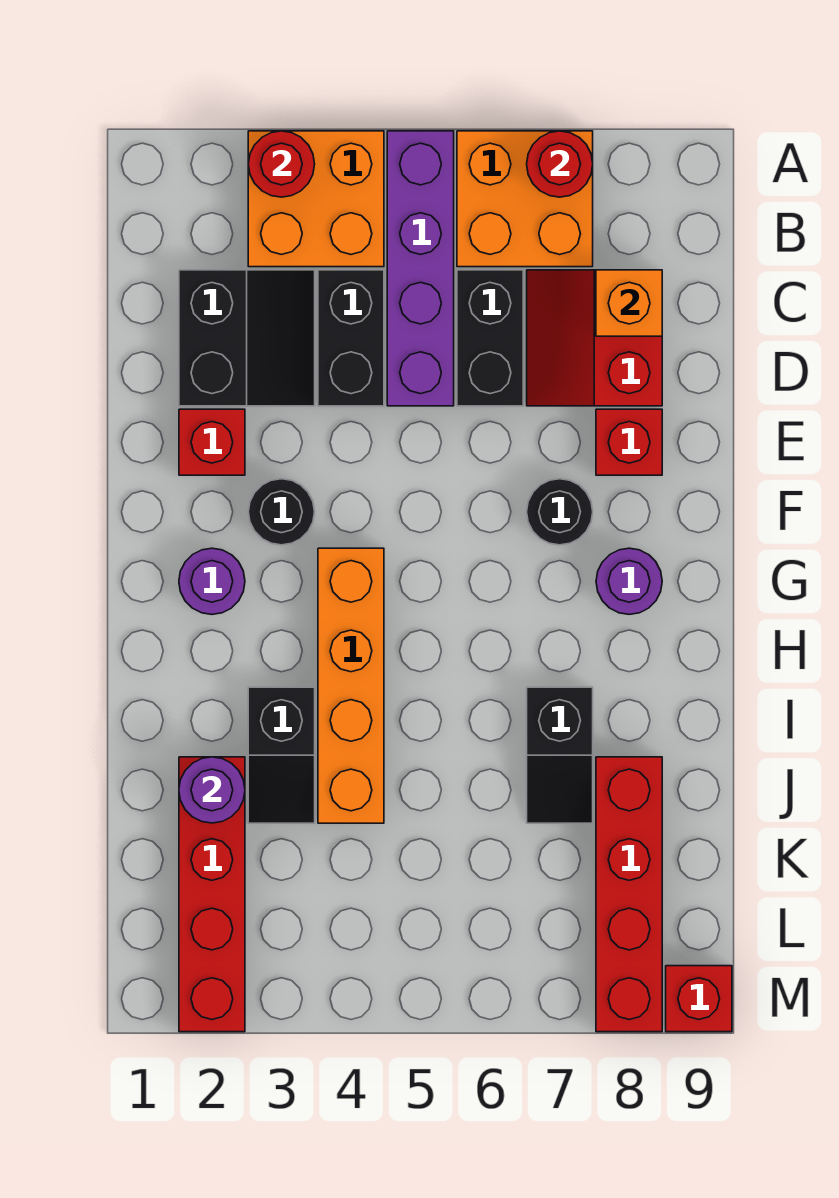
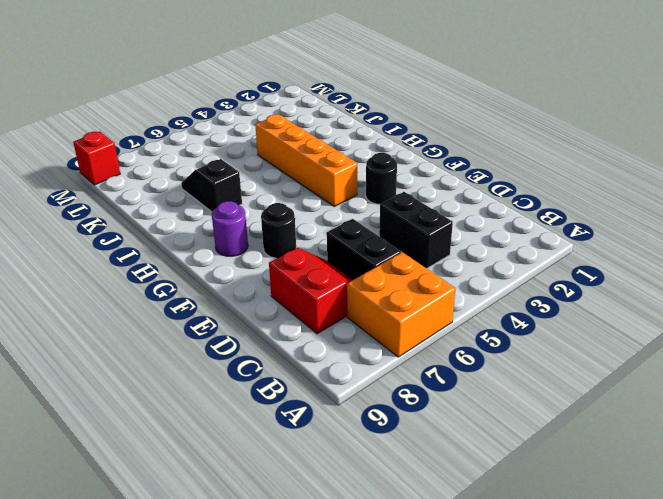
none -> orange brick A3:B4 level 1
none -> purple brick A5:D5 level 1
none -> black slope C2:D3 level 1 top 2

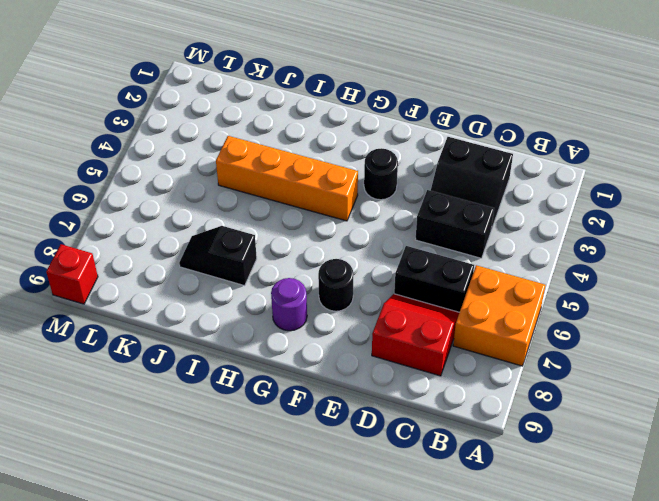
none -> orange brick A3:B4 level 1
none -> purple brick A5:D5 level 1
none -> red brick E2 level 1

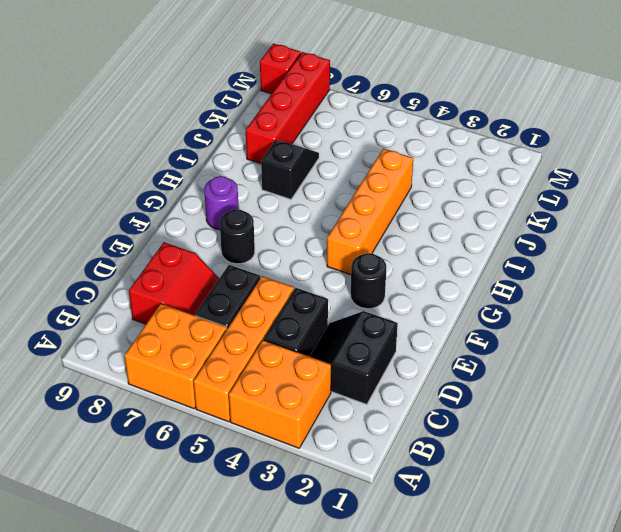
orange brick A5:D5 level 1 -> purple brick A5:D5 level 1
none -> red brick E2 level 1
none -> red brick E8 level 1
none -> purple round brick G2 level 1

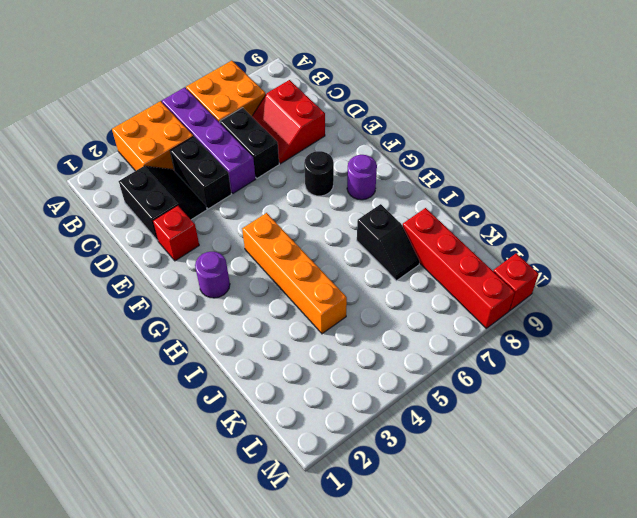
none -> red brick E8 level 1
none -> black round brick F3 level 1
none -> black slope I3:J3 level 1 top I

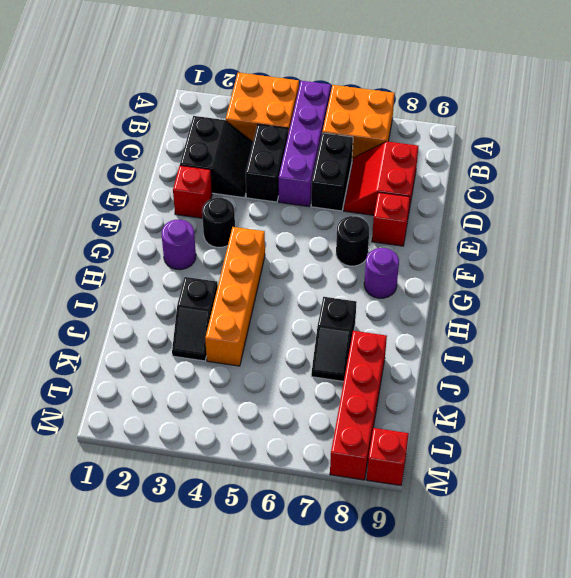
none -> red brick J2:M2 level 1
none -> red round brick A3 level 2
none -> red round brick A7 level 2

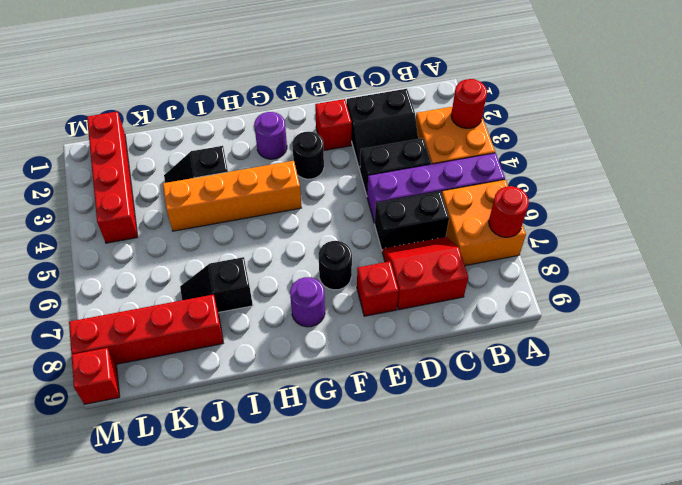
red brick L1:L4 level 1 -> red brick J2:M2 level 1
none -> orange brick C8 level 2
none -> purple round brick J2 level 2

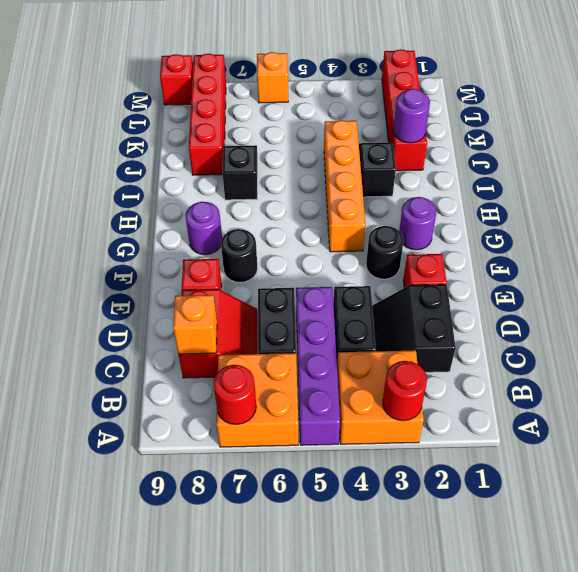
orange brick M6 level 1 -> none

